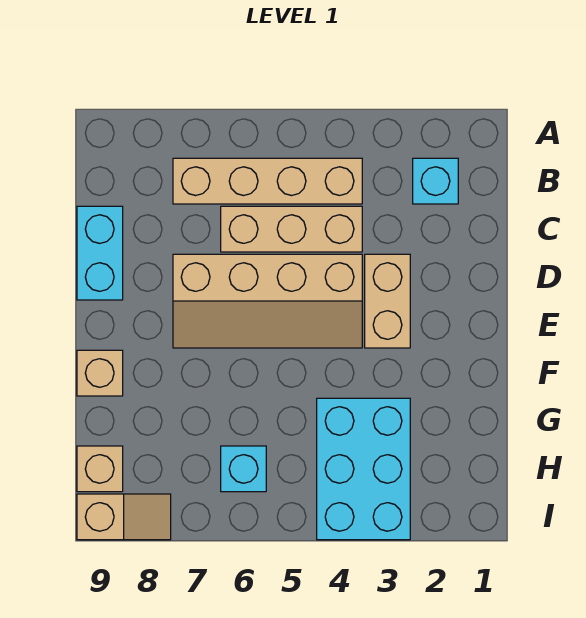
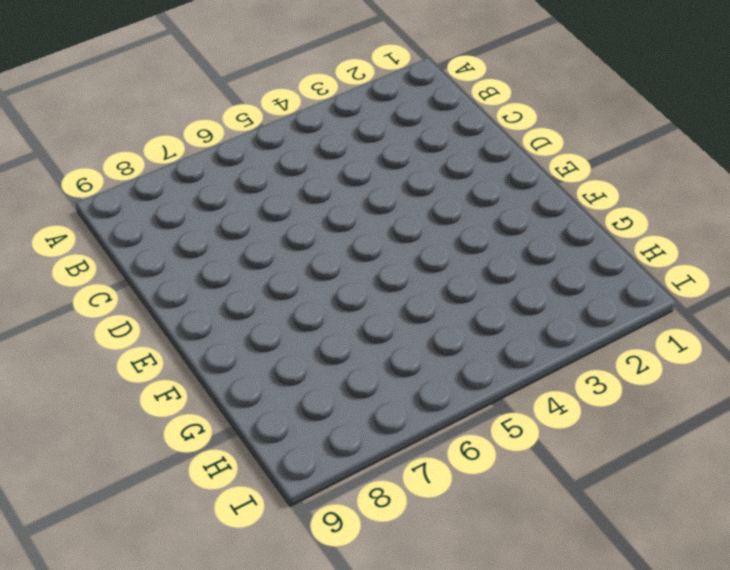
none -> cyan brick B2 level 1
none -> tan brick B4:B7 level 1

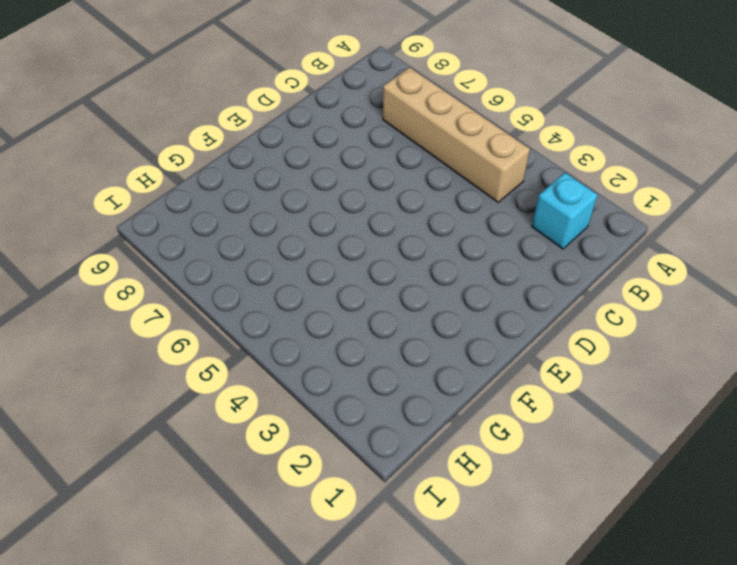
none -> tan brick C4:C6 level 1
none -> cyan brick C9:D9 level 1

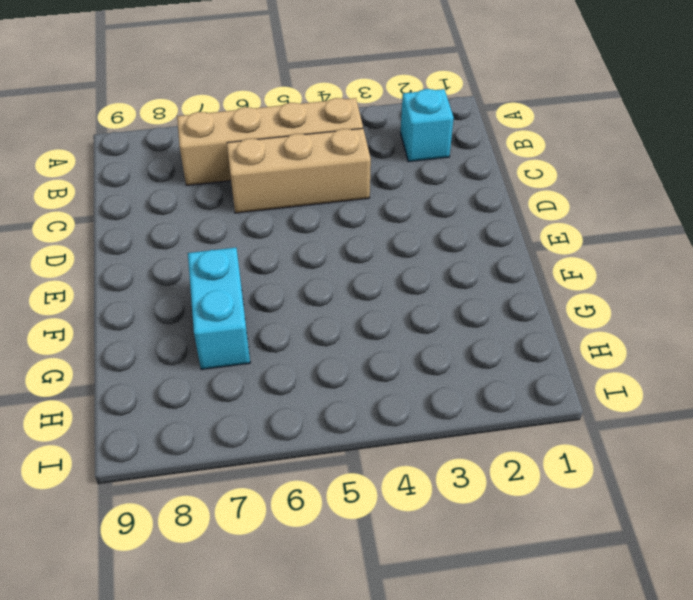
cyan brick F7:G7 level 1 -> cyan brick C9:D9 level 1
none -> tan brick D3:E3 level 1
none -> tan slope D4:E7 level 1 top D

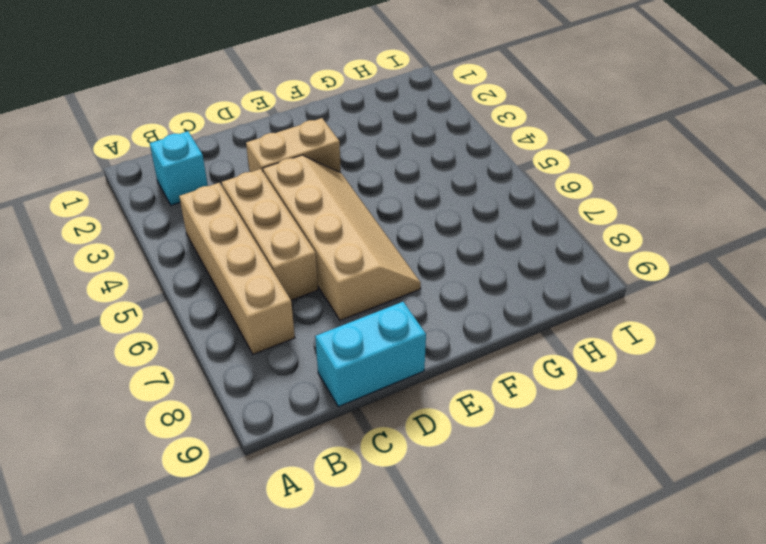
none -> tan brick F9 level 1
none -> cyan brick G3:I4 level 1

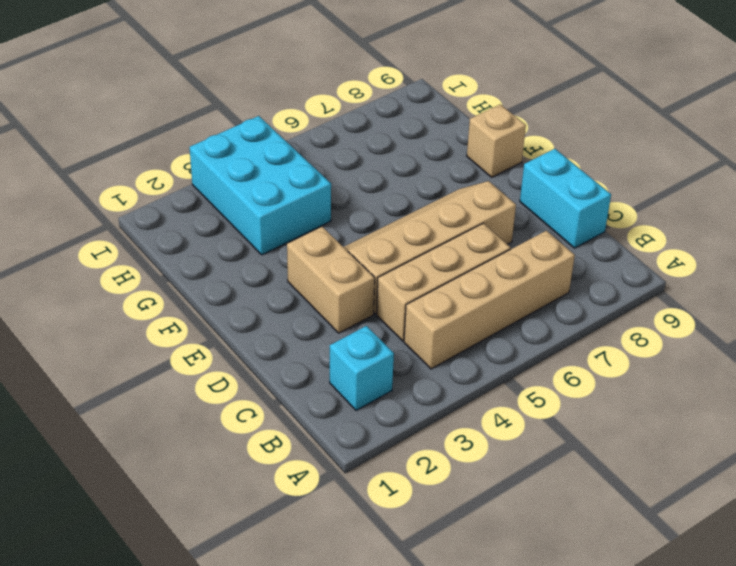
none -> cyan brick H6 level 1
none -> tan brick H9 level 1

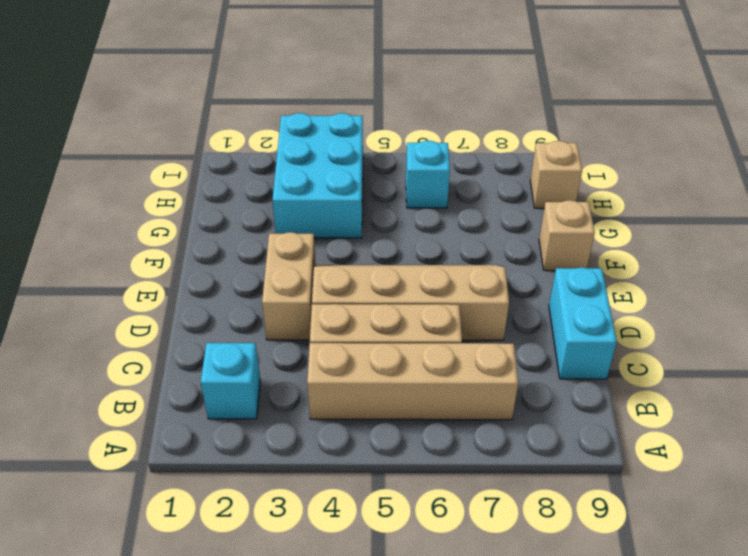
none -> tan slope I8:I9 level 1 top 9

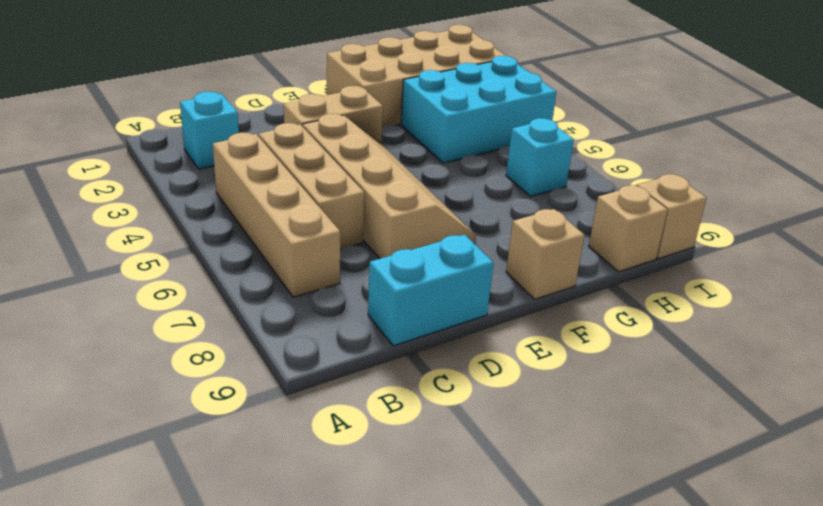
tan brick F1:I2 level 1 -> none

